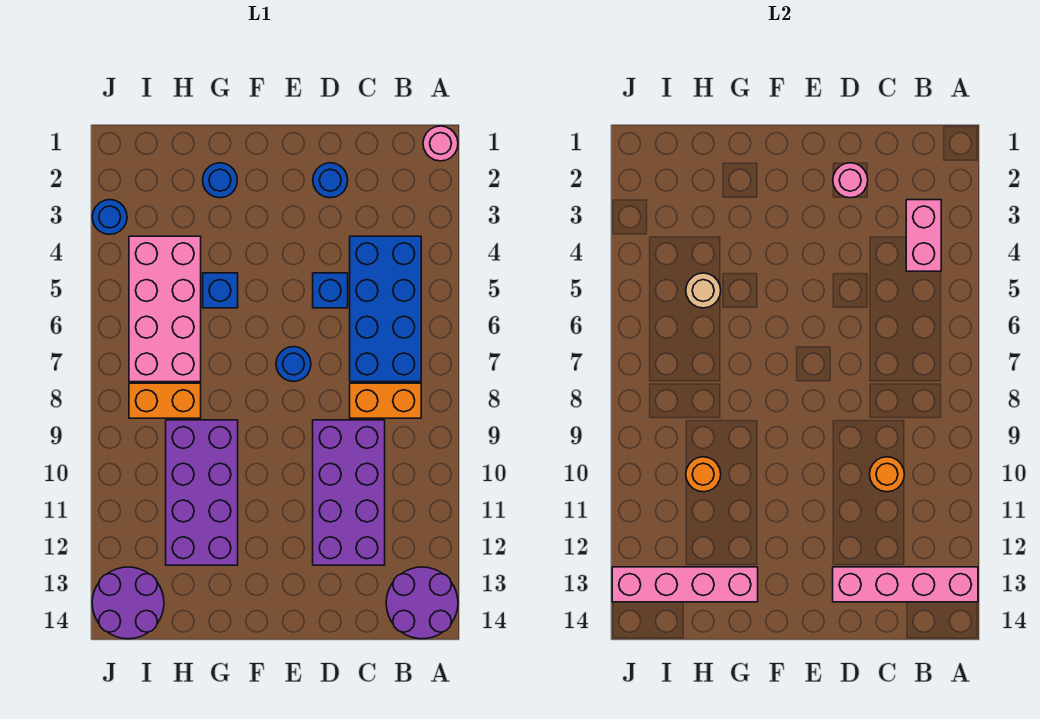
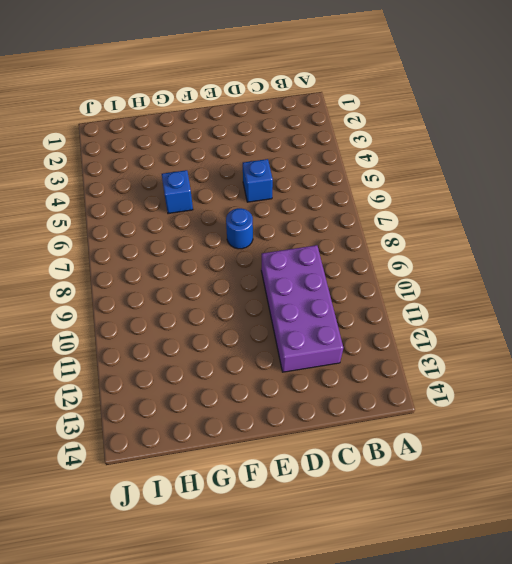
none -> pink round brick A1 level 1
none -> purple round brick A13:B14 level 1
none -> blue brick B4:C7 level 1

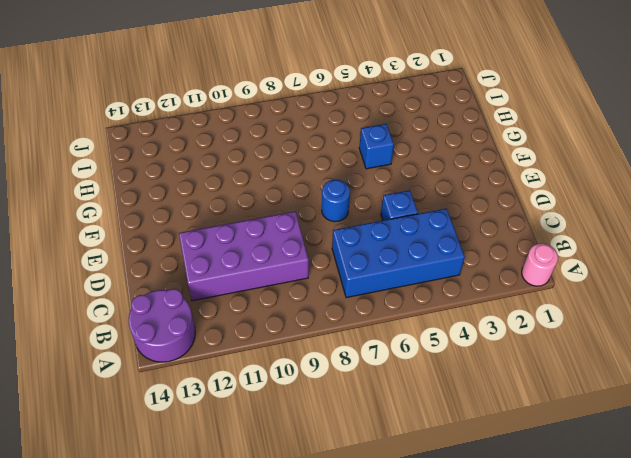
none -> orange brick B8:C8 level 1
none -> blue round brick D2 level 1
none -> blue round brick G2 level 1

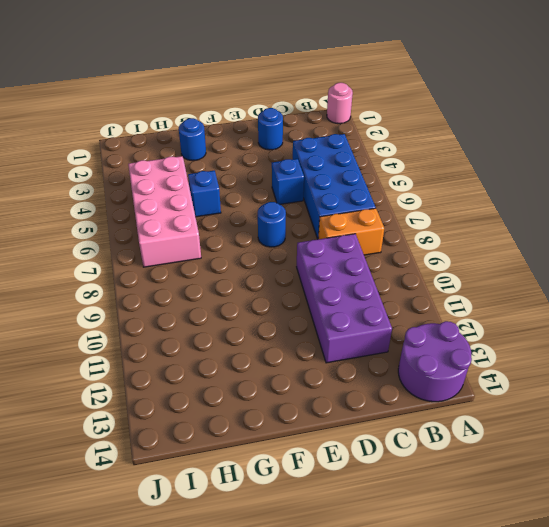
none -> purple brick G9:H12 level 1
none -> orange brick H8:I8 level 1
none -> purple round brick I13:J14 level 1

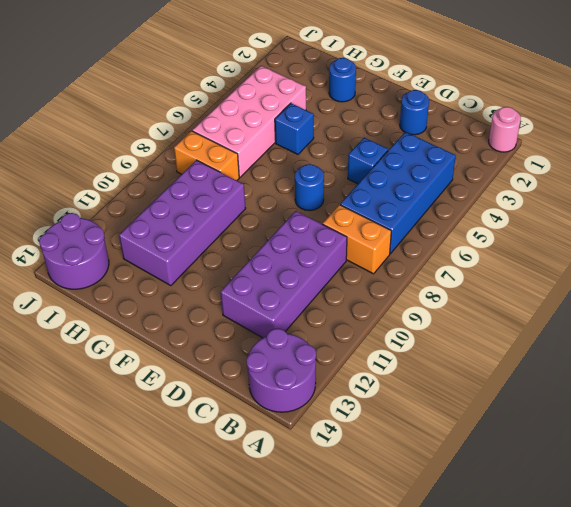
none -> blue round brick J3 level 1
none -> pink brick A13:D13 level 2
none -> pink brick B3:B4 level 2

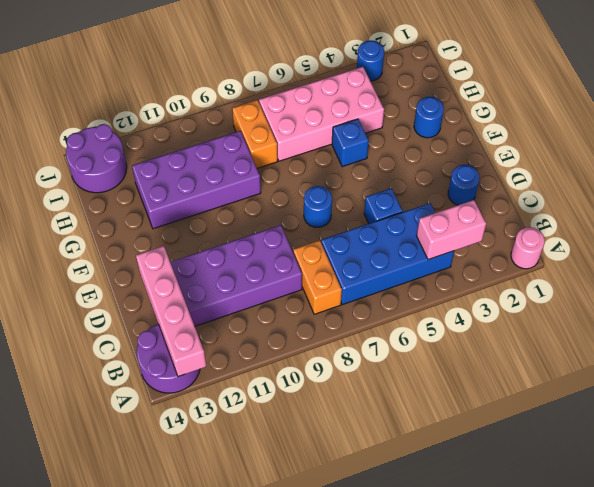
none -> orange round brick C10 level 2
none -> pink round brick D2 level 2
none -> pink brick G13:J13 level 2

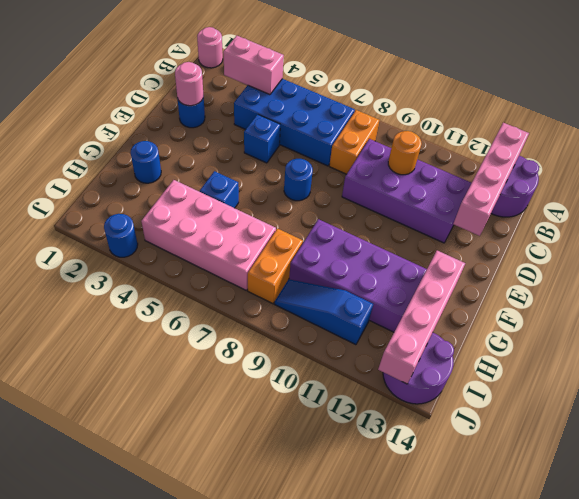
blue slope I9:I11 level 1 top 11 -> none
none -> tan round brick H5 level 2
none -> orange round brick H10 level 2

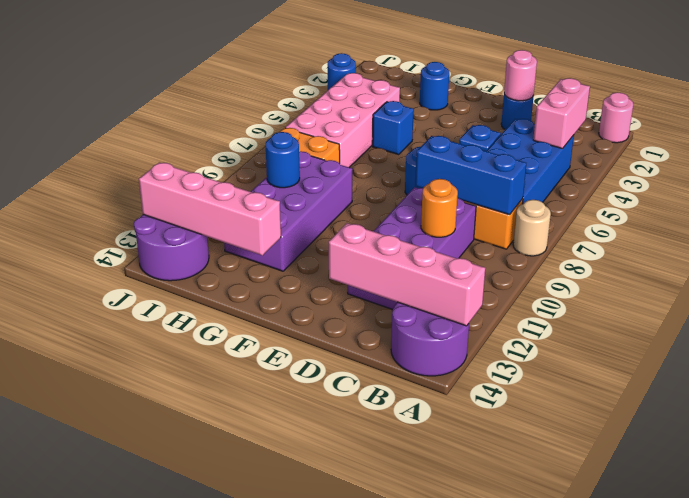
tan round brick A8 level 1 -> tan round brick H5 level 2
blue brick B8:D8 level 2 -> none
blue round brick H10 level 2 -> orange round brick H10 level 2

